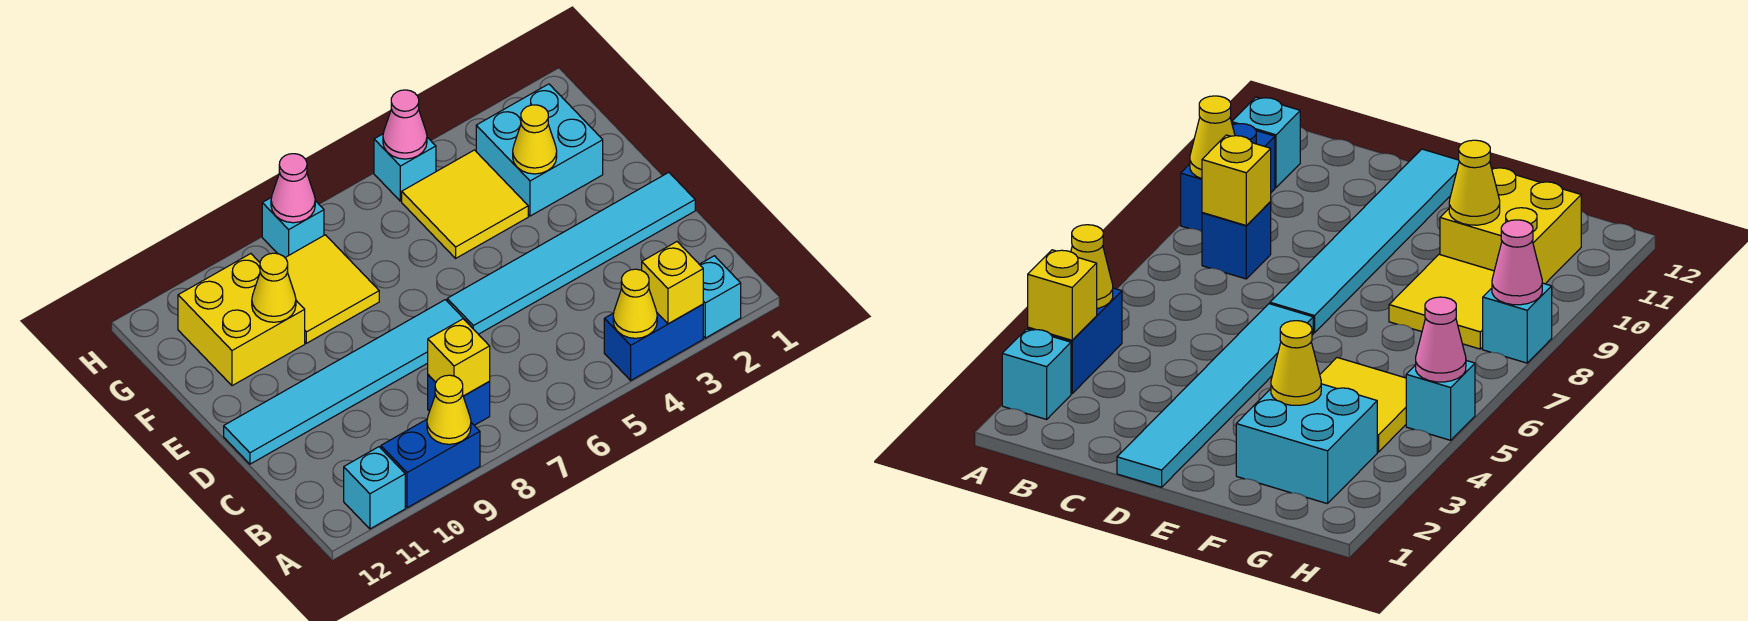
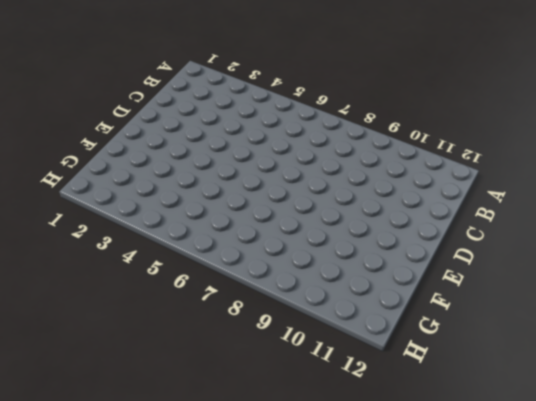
none -> cyan brick A2 level 1
none -> blue brick A3:A4 level 1
none -> blue brick A9:A10 level 1

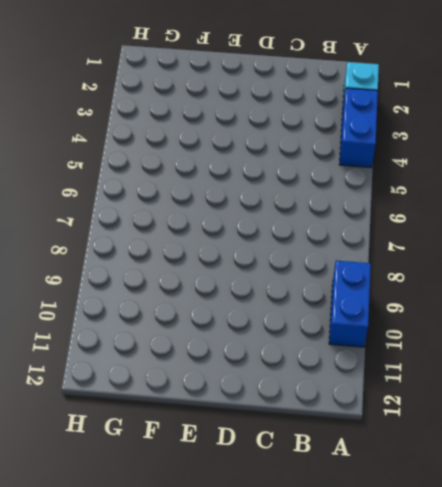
none -> cyan brick A11 level 1
none -> blue brick B8 level 1
none -> cyan tile D1:D6 level 1

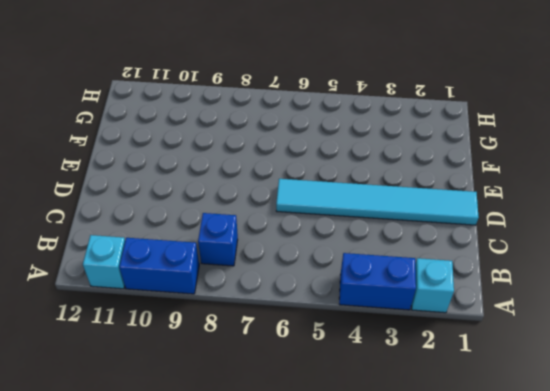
none -> cyan tile D7:D12 level 1
none -> cyan brick F2:G3 level 1
none -> yellow tile F4:G5 level 1

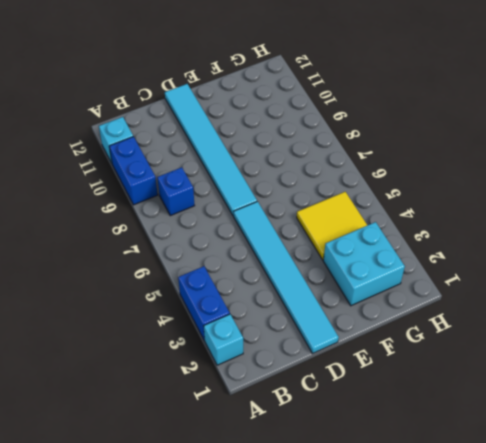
none -> yellow tile F8:G9 level 1
none -> yellow brick F10:G11 level 1
none -> cyan brick H5 level 1

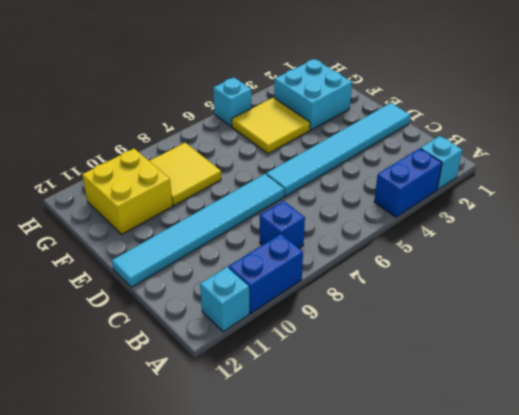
none -> cyan brick H8 level 1
none -> yellow brick A3 level 2
none -> yellow cone A4 level 2

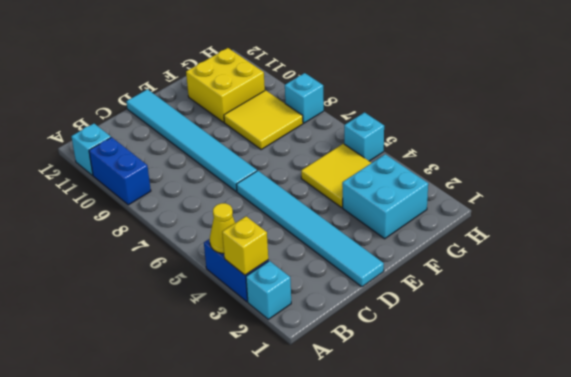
none -> blue brick B8 level 1
none -> yellow cone A9 level 2
none -> yellow brick B8 level 2

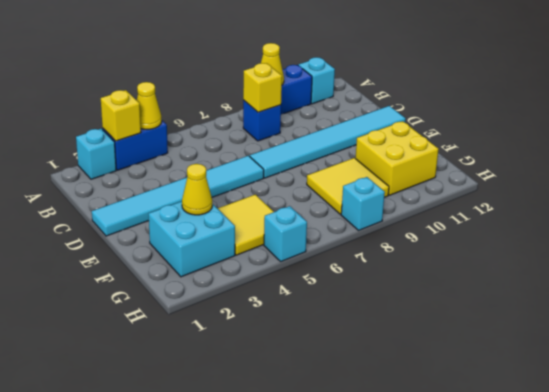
none -> yellow cone F10 level 2
none -> pink cone H5 level 2
none -> pink cone H8 level 2

